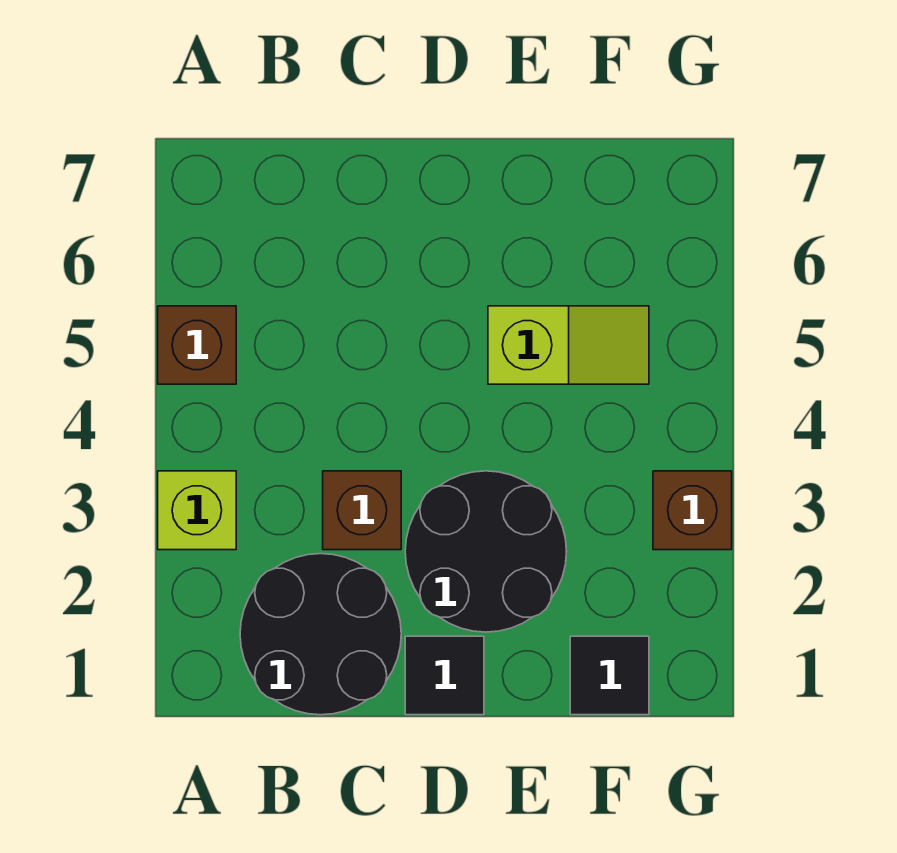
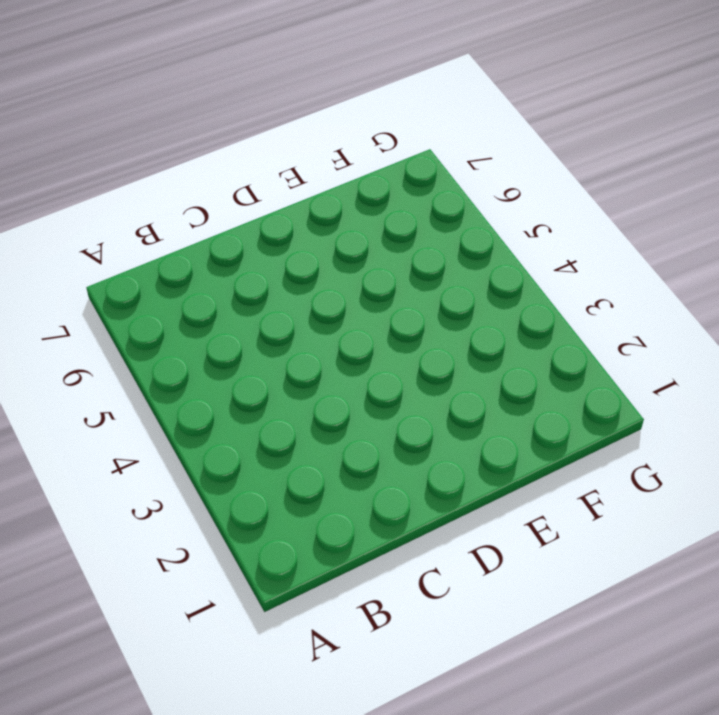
none -> lime brick A3 level 1
none -> brown brick A5 level 1

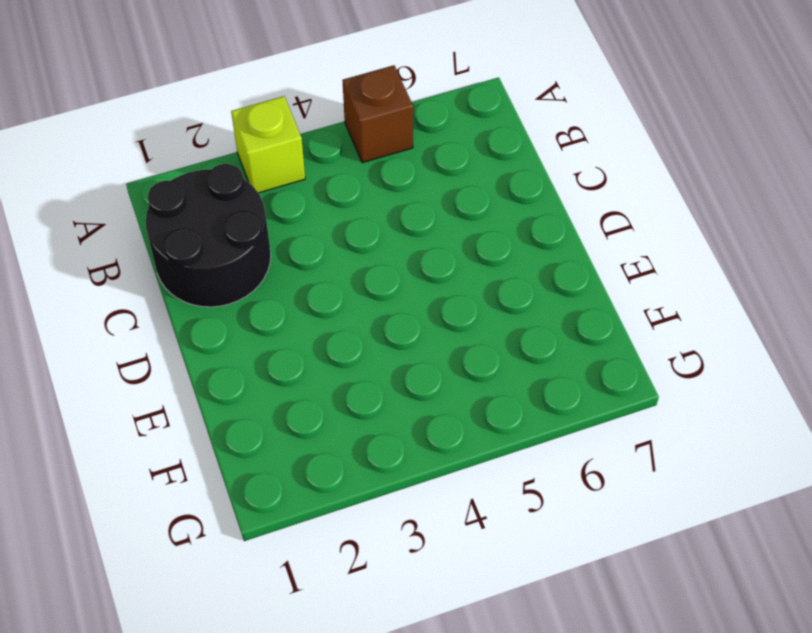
none -> brown brick C3 level 1
none -> black tile D1 level 1

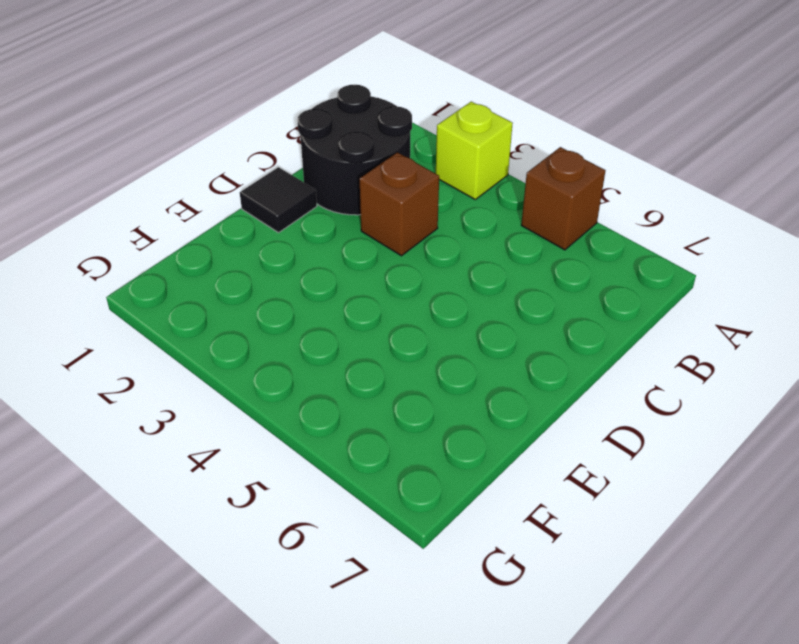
none -> black round brick D2:E3 level 1
none -> lime slope E5:F5 level 1 top E

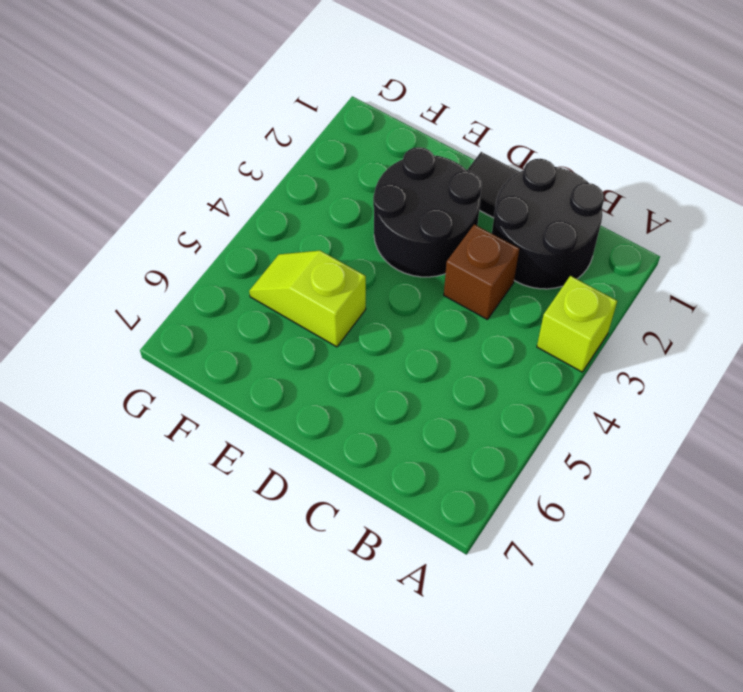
none -> brown brick A5 level 1
none -> black tile F1 level 1

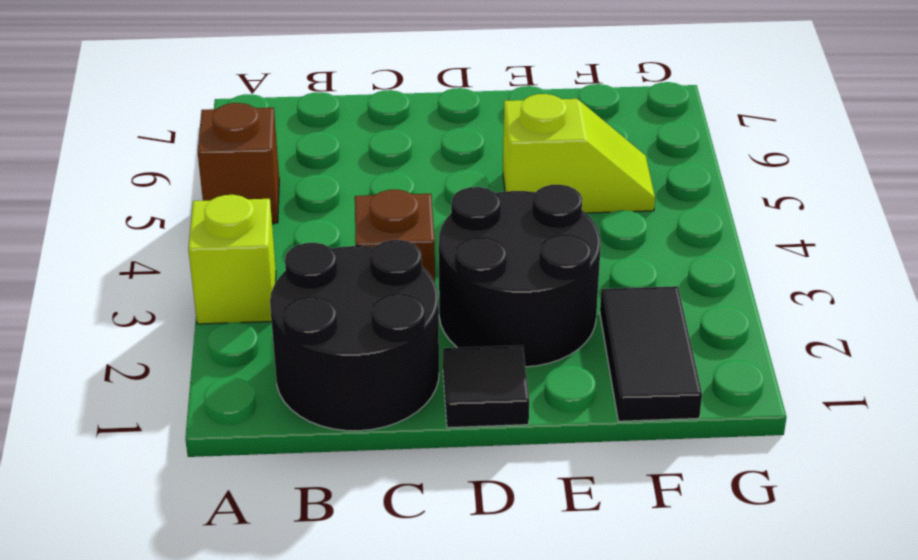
black tile F1:F2 level 1 -> black tile F1 level 1
none -> brown brick G3 level 1

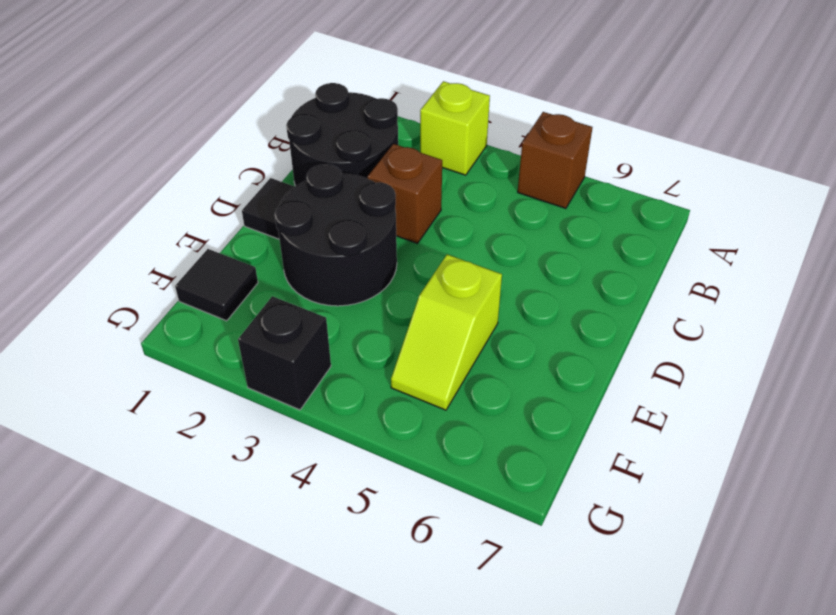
black brick G3 level 1 -> brown brick G3 level 1

